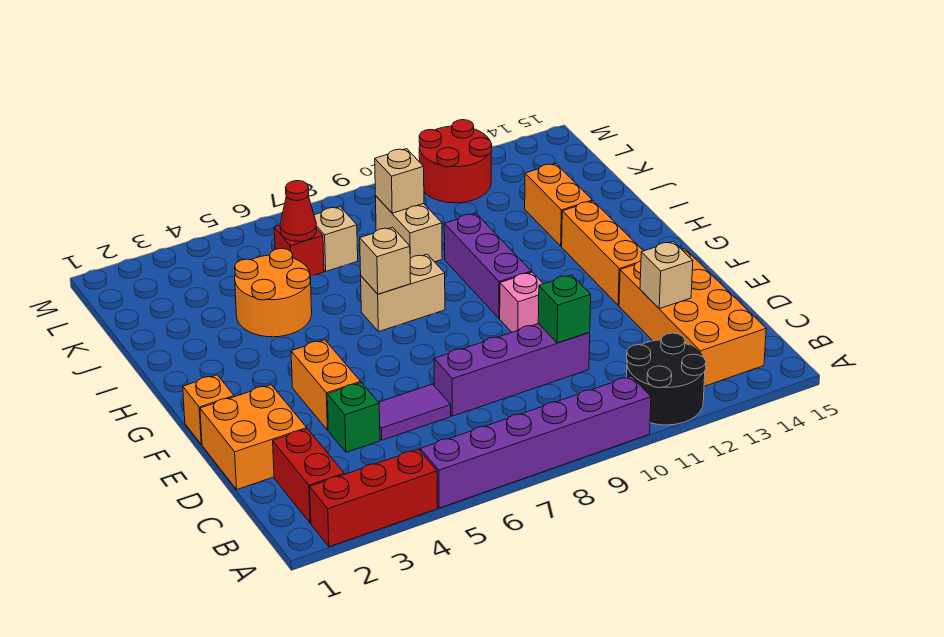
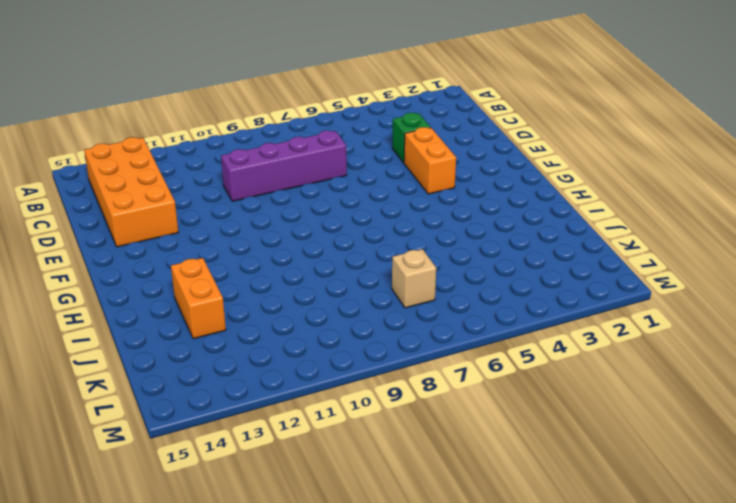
none -> red brick A2:A4 level 1
none -> purple brick A5:A10 level 1
none -> black round brick A11:B12 level 1

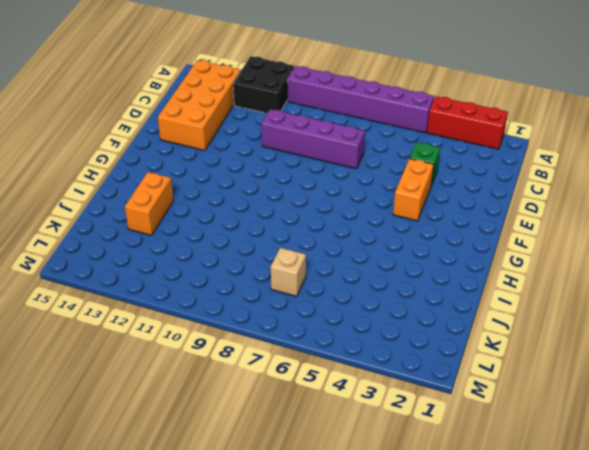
black brick A11:B12 level 1 -> black round brick A11:B12 level 1
none -> red brick B2:C2 level 1
none -> orange brick D1:E2 level 1
none -> purple tile D5:D6 level 1

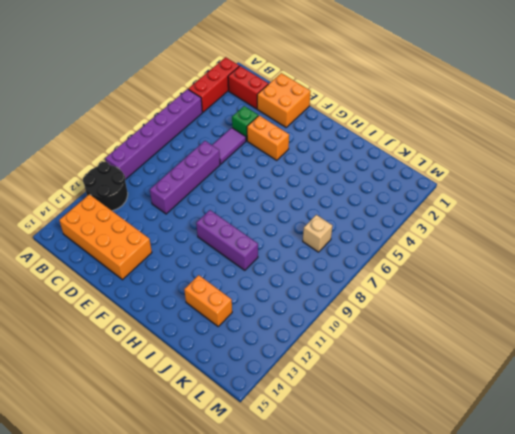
none -> orange brick F1 level 1
none -> pink brick F10 level 1
none -> orange brick F13:H13 level 1

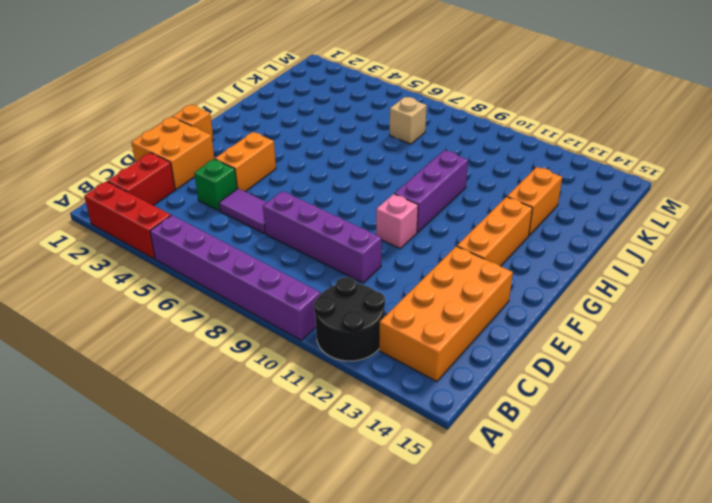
none -> tan brick H7:H8 level 1
none -> orange round brick I4:J5 level 1
none -> tan brick J9:K9 level 1

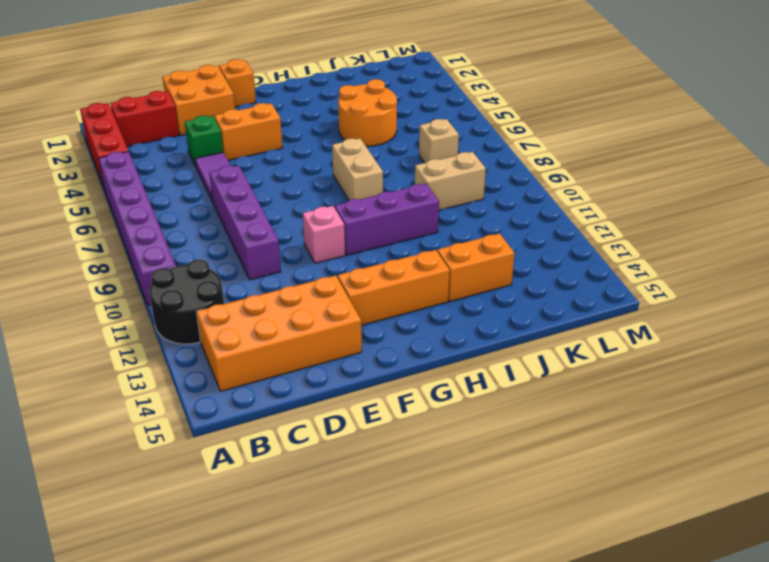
none -> red brick K6 level 1
none -> red round brick L11:M12 level 1
none -> green brick D10 level 2

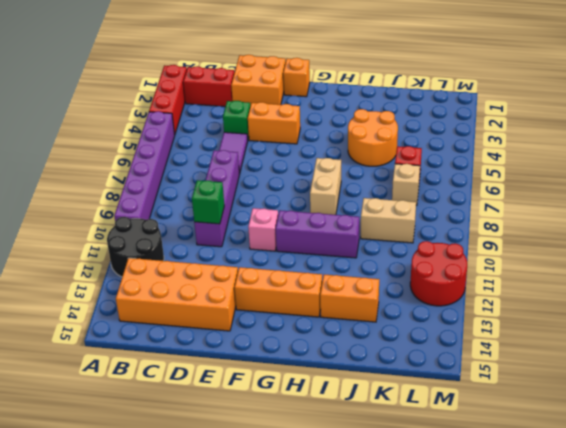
none -> tan brick D13 level 2
none -> tan brick H7 level 2
none -> red cone K6 level 2

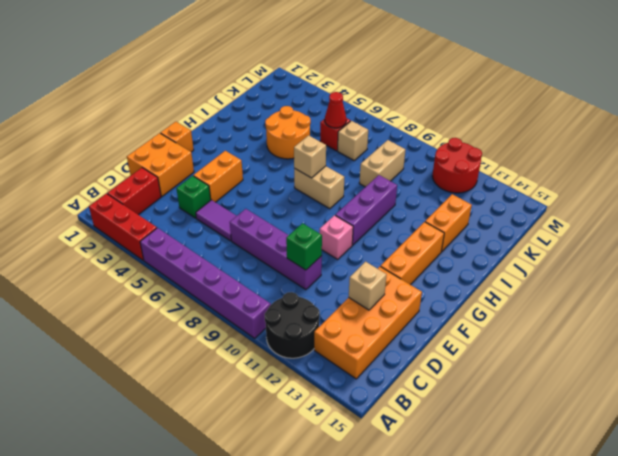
none -> tan brick K9 level 2

